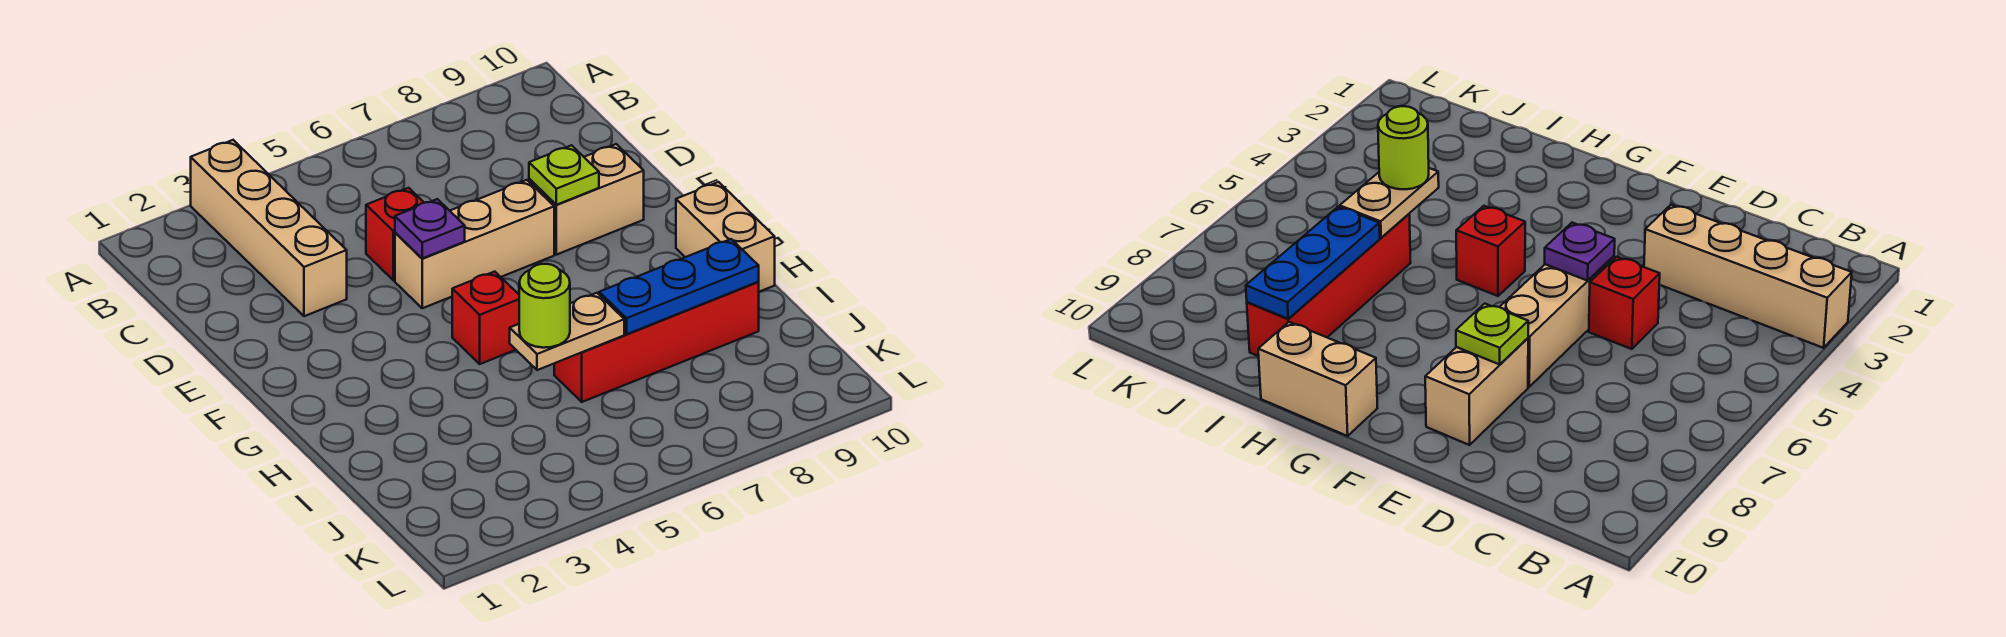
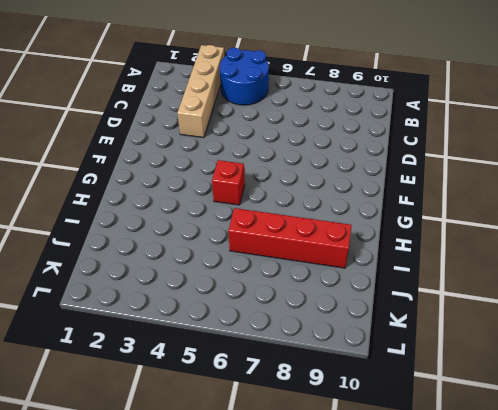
blue round brick A4:B5 level 1 -> none
none -> red brick D5 level 1
none -> tan brick E5:E7 level 1
none -> tan brick E8:E9 level 1

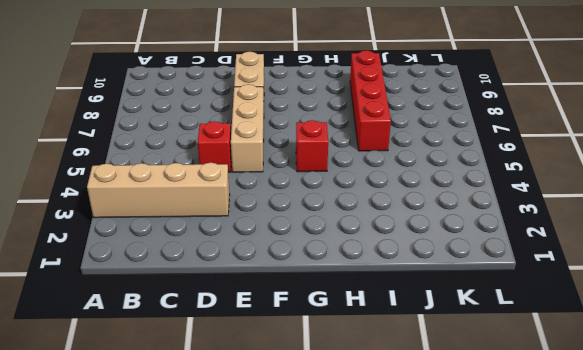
none -> tan brick G10:H10 level 1
none -> purple plate E5 level 2
none -> lime plate E8 level 2

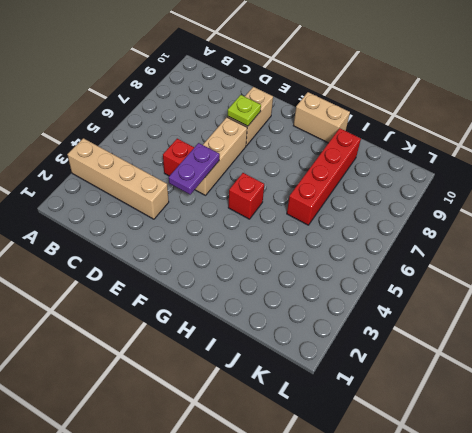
purple plate E4:E5 level 2 -> purple plate E5 level 2
none -> tan plate I5:I6 level 2
none -> blue plate I7:I9 level 2
none -> lime round brick I5 level 3

